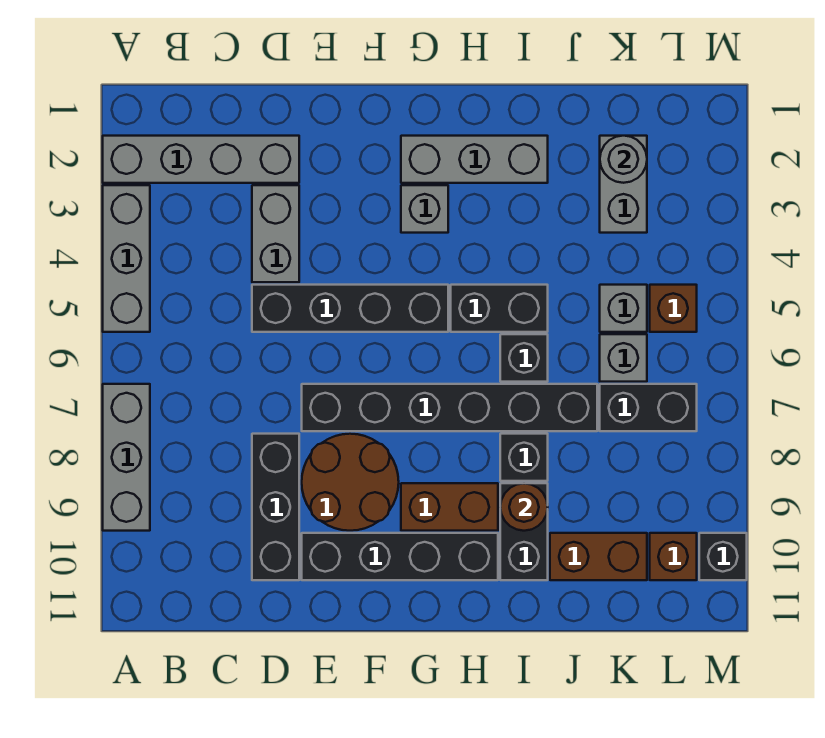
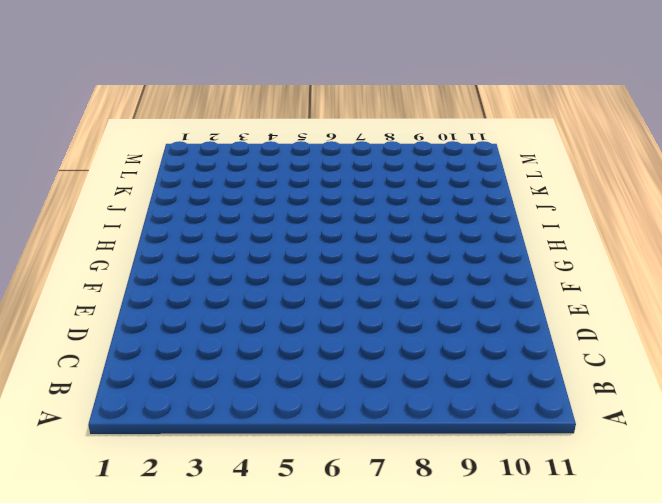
none -> grey brick A2:D2 level 1
none -> grey brick A3:A5 level 1
none -> grey brick A7:A9 level 1

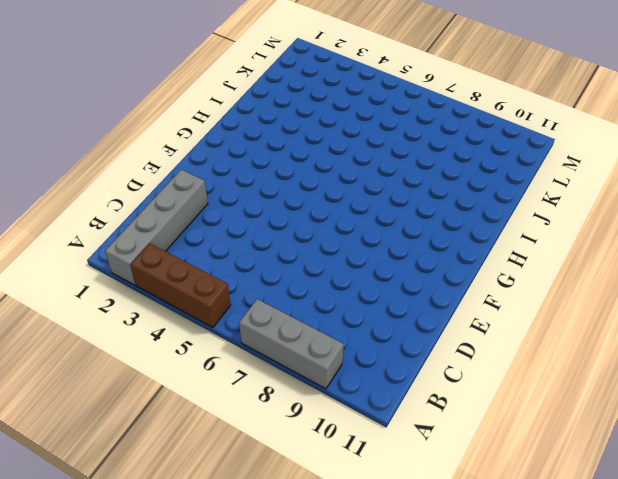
brown brick A3:A5 level 1 -> grey brick A3:A5 level 1
none -> grey brick D3:D4 level 1
none -> black brick D5:G5 level 1
none -> black brick D8:D10 level 1

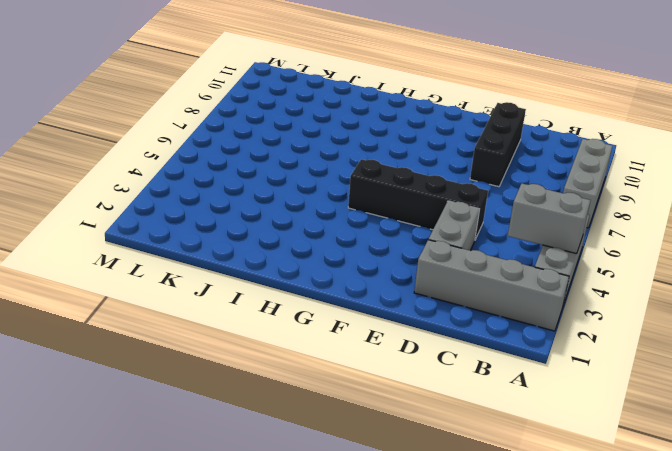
grey brick A4:B4 level 2 -> grey brick K2:K3 level 1
none -> black brick E7:J7 level 1
none -> brown round brick E8:F9 level 1
none -> black brick E10:H10 level 1

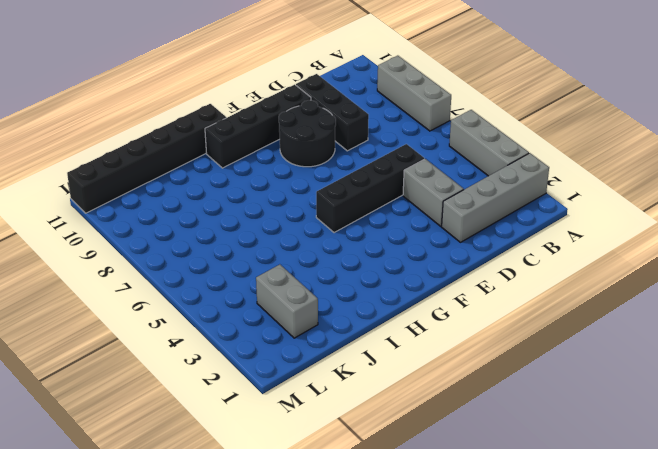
black round brick E8:F9 level 1 -> brown round brick E8:F9 level 1
black brick H11:M11 level 1 -> black brick E7:J7 level 1
none -> grey brick G2:I2 level 1
none -> grey brick G3 level 1
none -> brown brick G9:H9 level 1

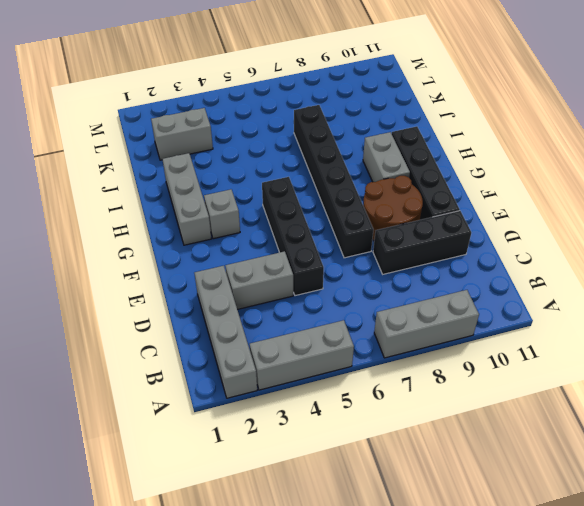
grey brick G9:H9 level 1 -> brown brick G9:H9 level 1
none -> black brick H5:I5 level 1
none -> black brick I6 level 1
none -> black brick I8 level 1

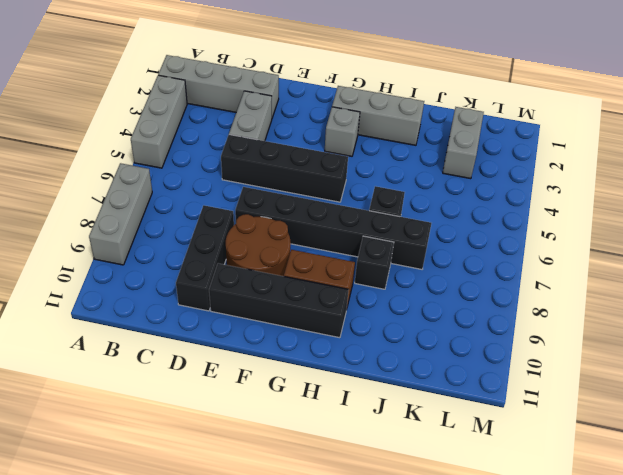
none -> black brick H5:I5 level 1
none -> black brick I9:I10 level 1
none -> brown brick J10:K10 level 1

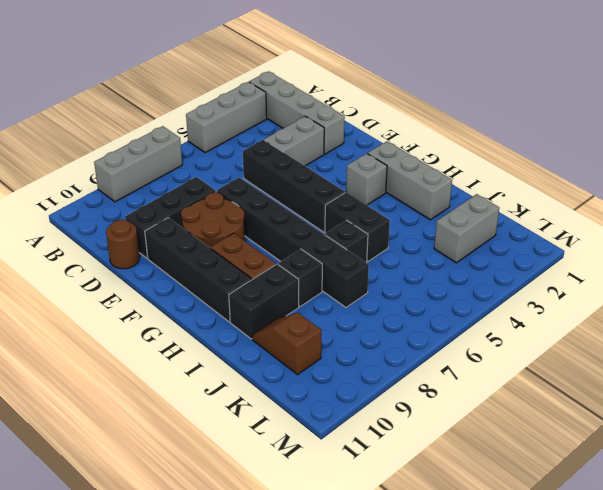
brown round brick D11 level 1 -> brown round brick I9 level 2
brown slope J10:K10 level 1 top K -> brown brick J10:K10 level 1
none -> grey brick K5 level 1
none -> grey brick K6 level 1
none -> black brick K7:L7 level 1

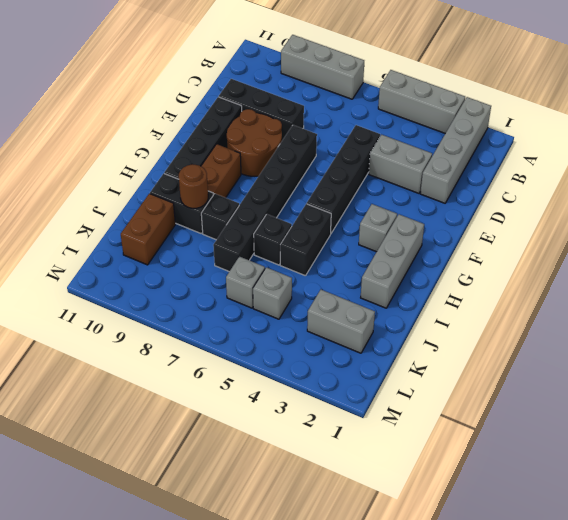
none -> black brick K7:L7 level 1
none -> brown brick L5 level 1
none -> brown brick L10 level 1

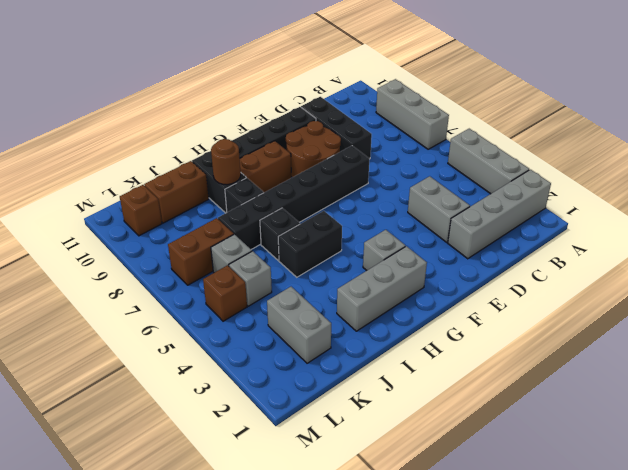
brown brick K7:L7 level 1 -> black brick K7:L7 level 1
none -> black brick D5:G5 level 1
none -> black brick M10 level 1
none -> grey round brick K2 level 2

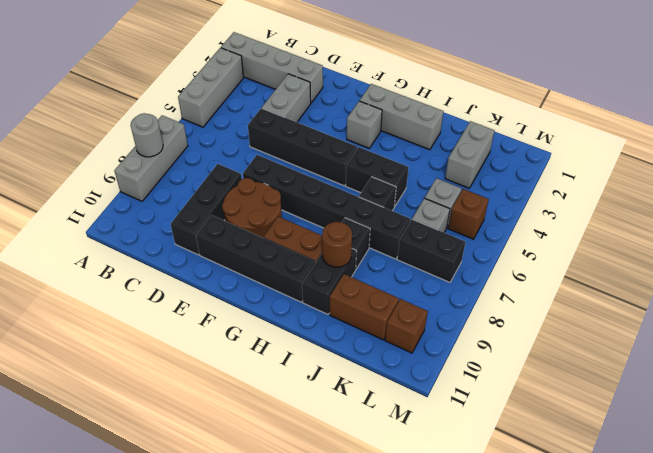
grey round brick A8 level 2 -> grey round brick K2 level 2
none -> black brick M10 level 1

